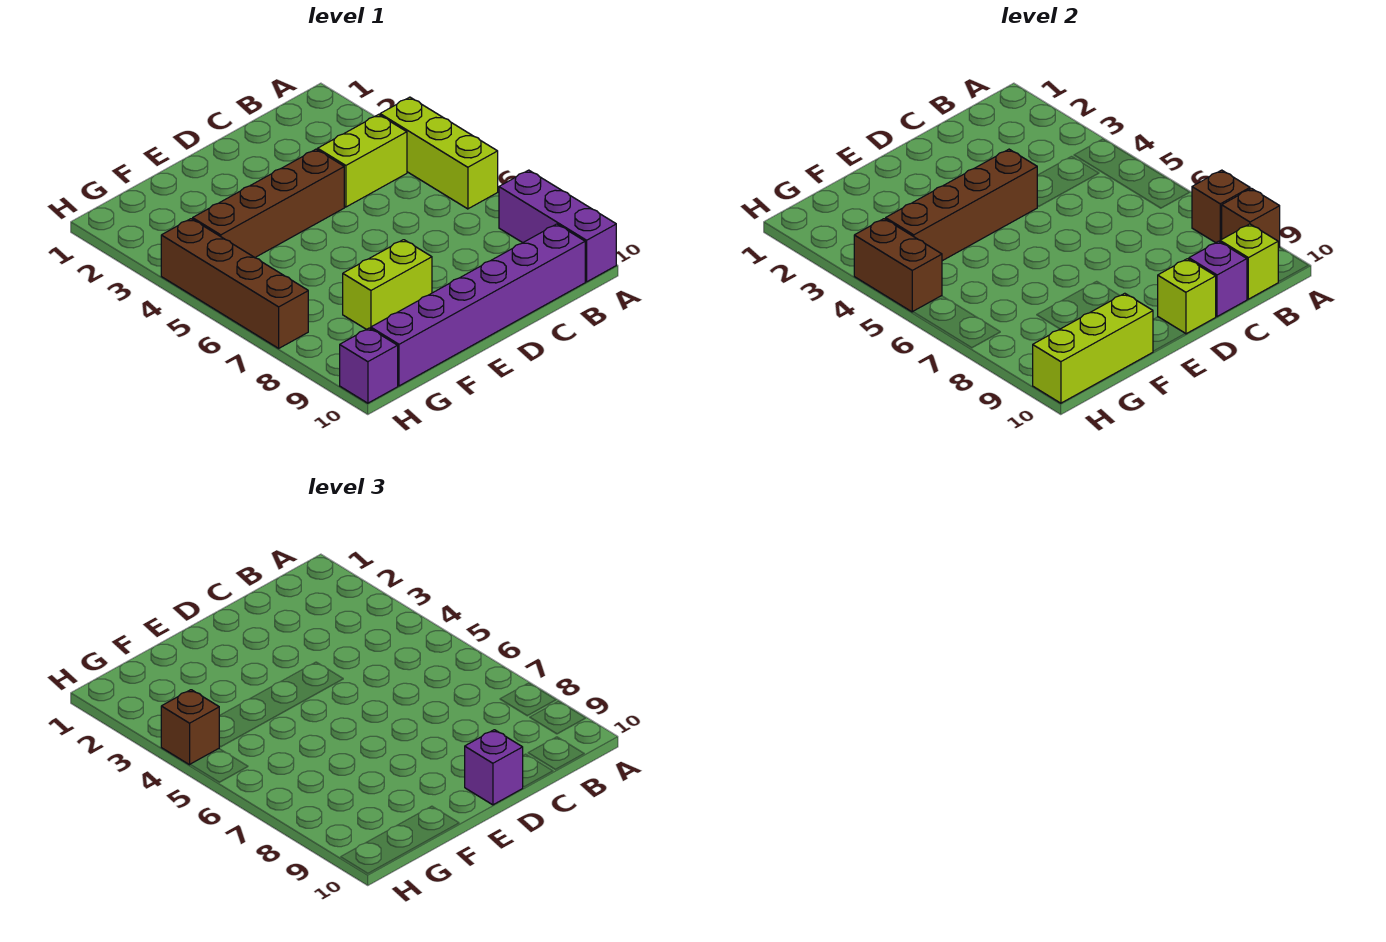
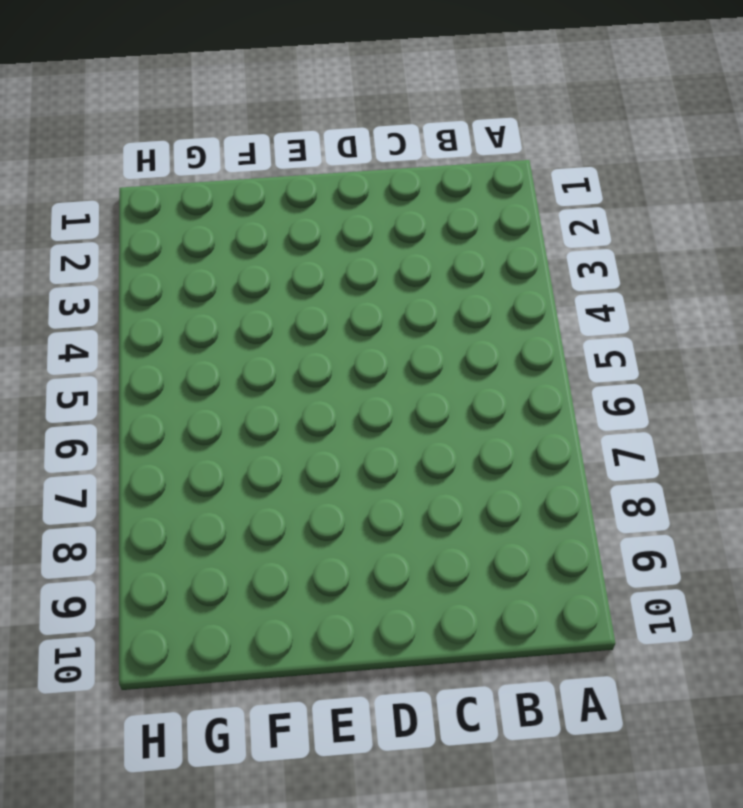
none -> lime brick A4:A6 level 1
none -> purple brick A8:A10 level 1
none -> lime brick B4:C4 level 1

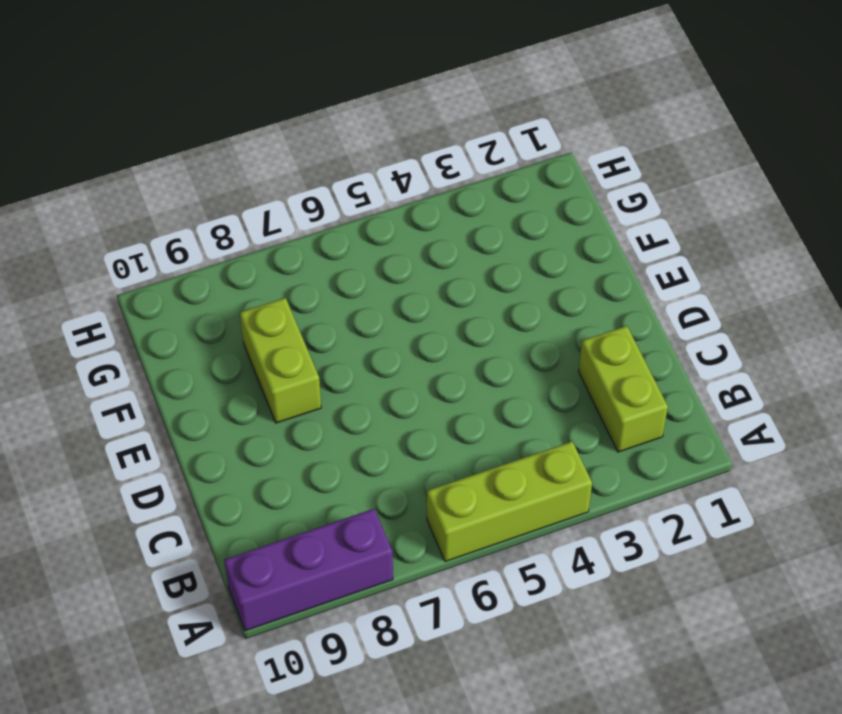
lime brick B2:C2 level 1 -> lime brick B4:C4 level 1
none -> purple brick B10:G10 level 1
none -> brown brick D4:G4 level 1
none -> brown brick H4:H7 level 1

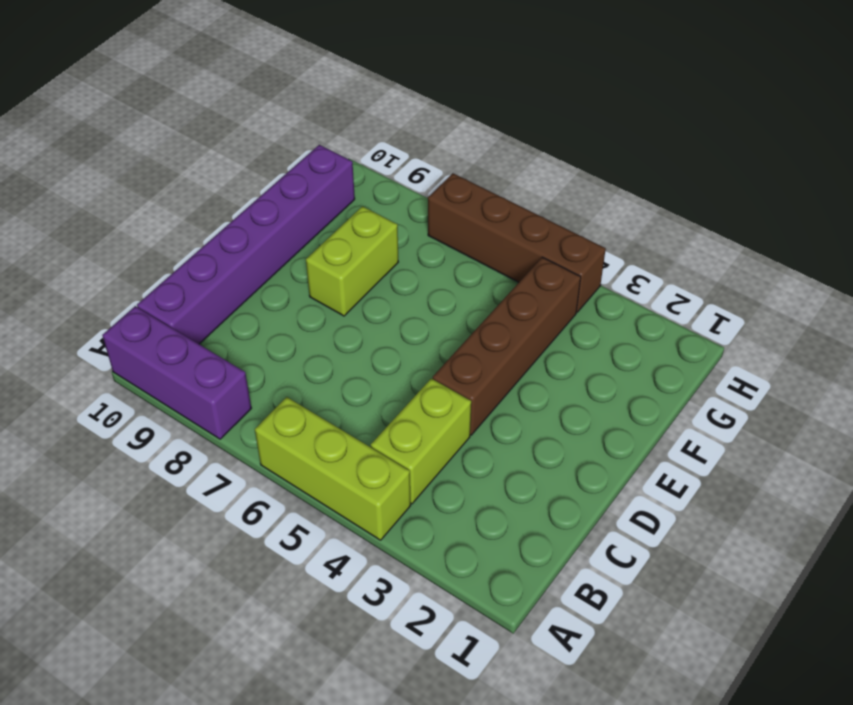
none -> purple brick H10 level 1
none -> brown brick A8 level 2
none -> brown brick A9 level 2

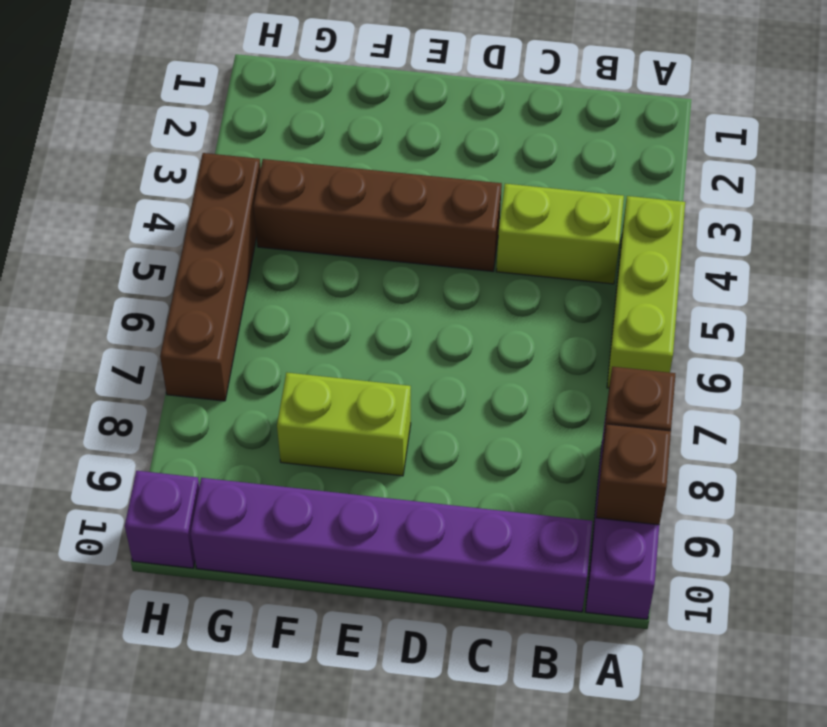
none -> lime brick B10 level 2
none -> purple brick C10 level 2
none -> brown brick D4:G4 level 2

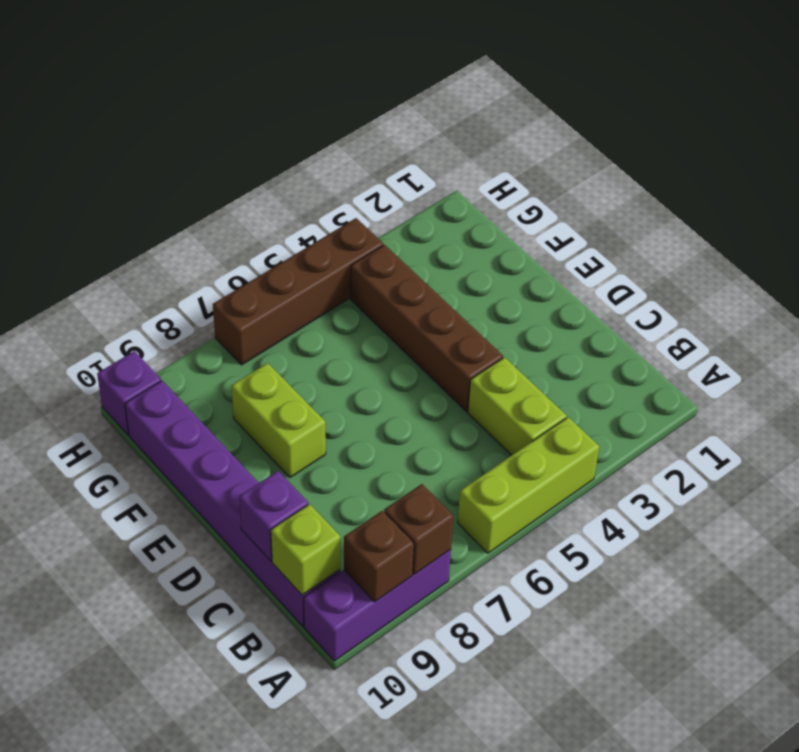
none -> brown brick D4:G4 level 2
none -> lime brick D10 level 2
none -> lime brick F10:H10 level 2

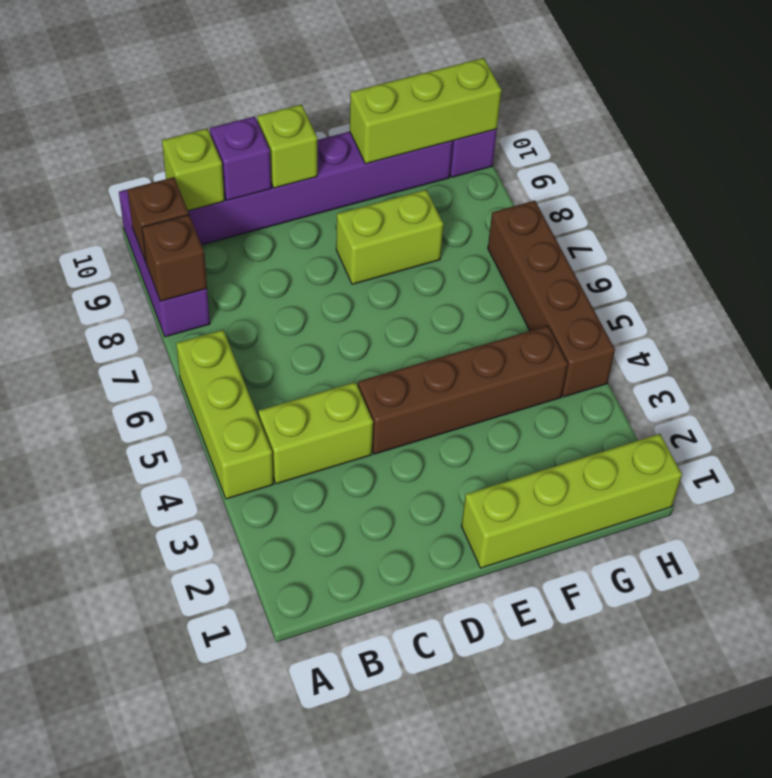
lime brick E1:H1 level 1 -> none
none -> brown brick D4:G4 level 2
none -> brown brick H4:H5 level 2
none -> purple brick D10 level 3

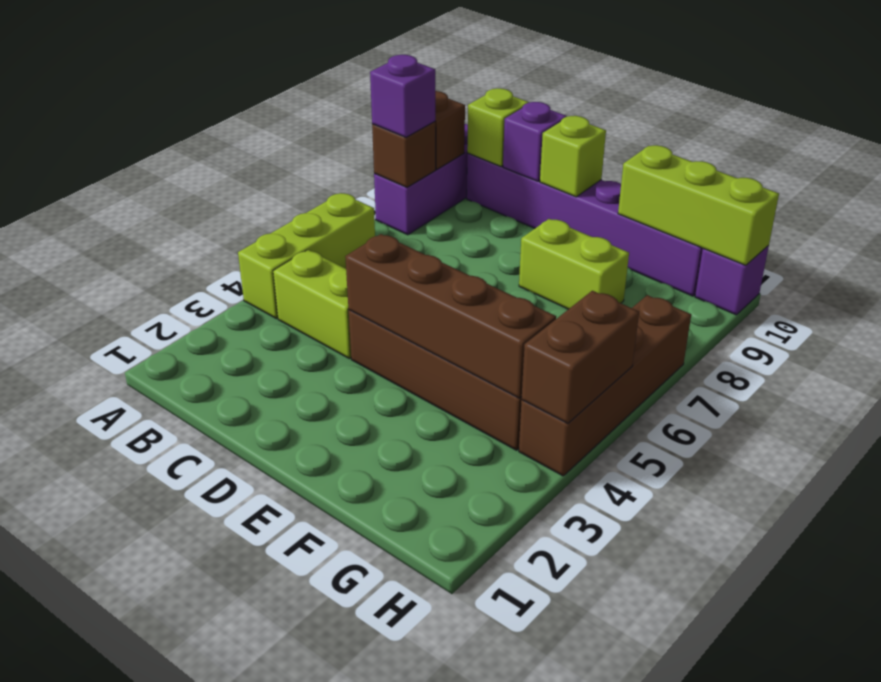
purple brick A8 level 3 -> purple brick D10 level 3
none -> brown brick H4 level 3

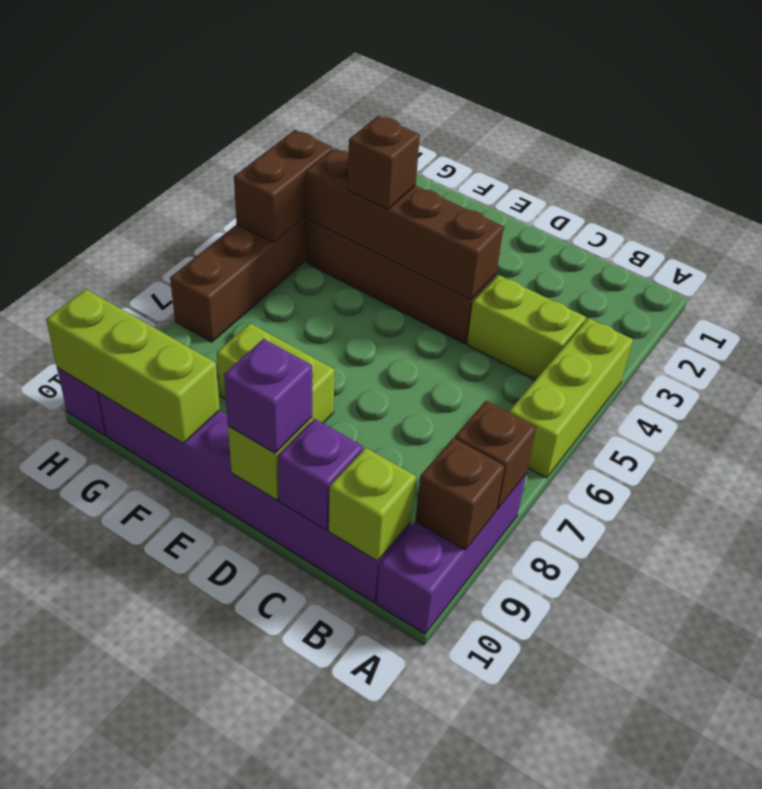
brown brick F4 level 3 -> brown brick H4 level 3

